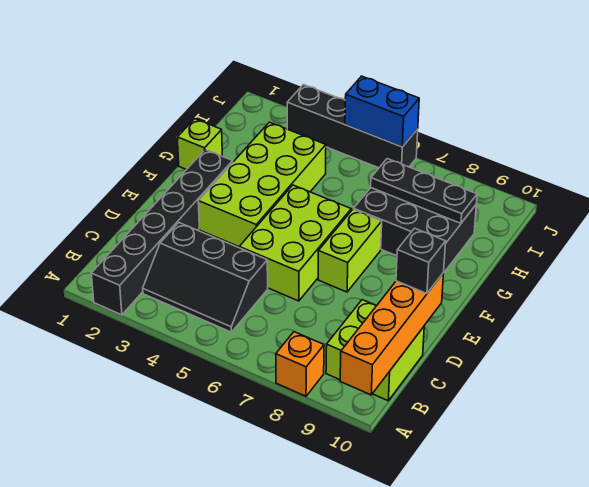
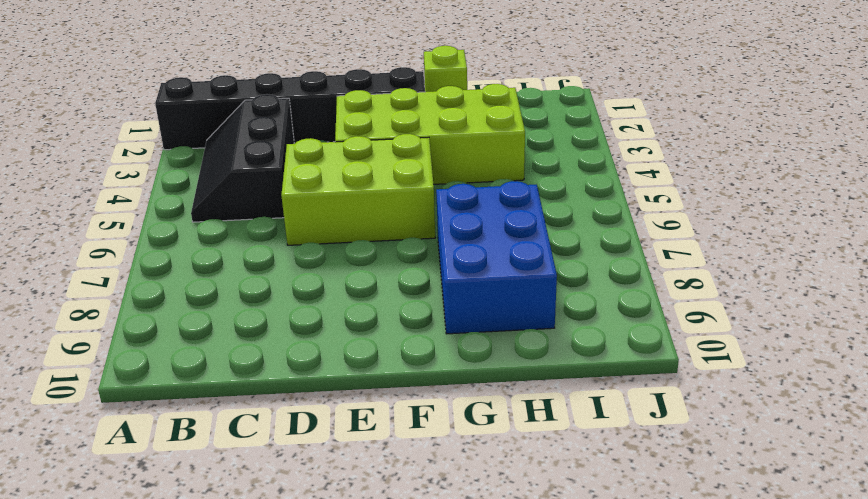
blue brick G7:H9 level 1 -> black brick G7:H9 level 1
none -> orange brick A8 level 1
none -> lime brick B9:C10 level 1
none -> lime brick E7:F7 level 1

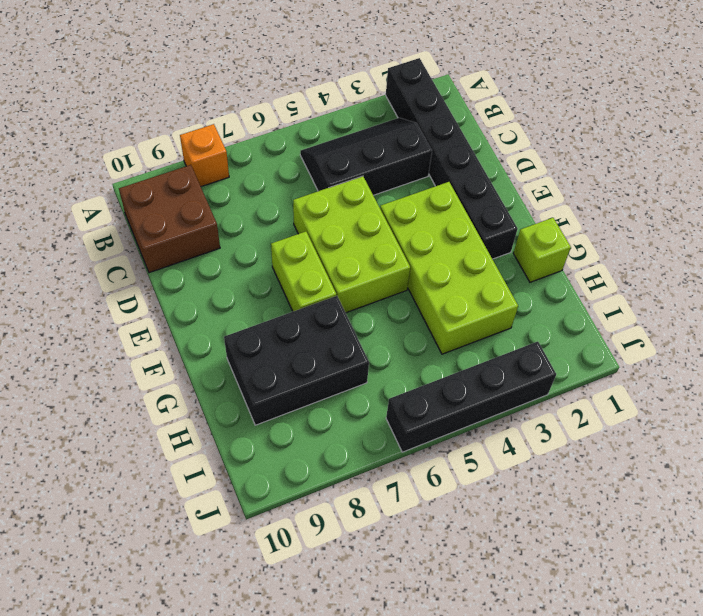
brown brick B9:C10 level 1 -> lime brick B9:C10 level 1
none -> orange brick A10:D10 level 2
none -> black plate H7:H9 level 2
none -> blue brick J5:J6 level 2

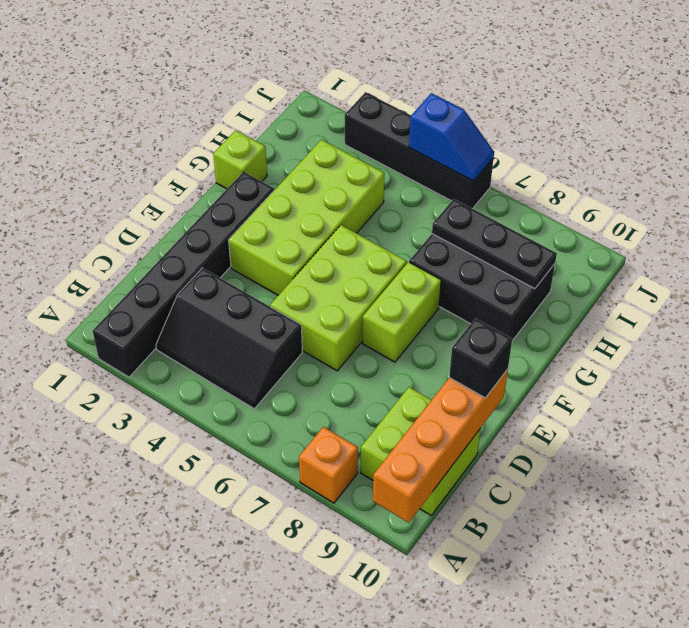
blue slope J5:J6 level 2 top 5 -> blue brick J5:J6 level 2

